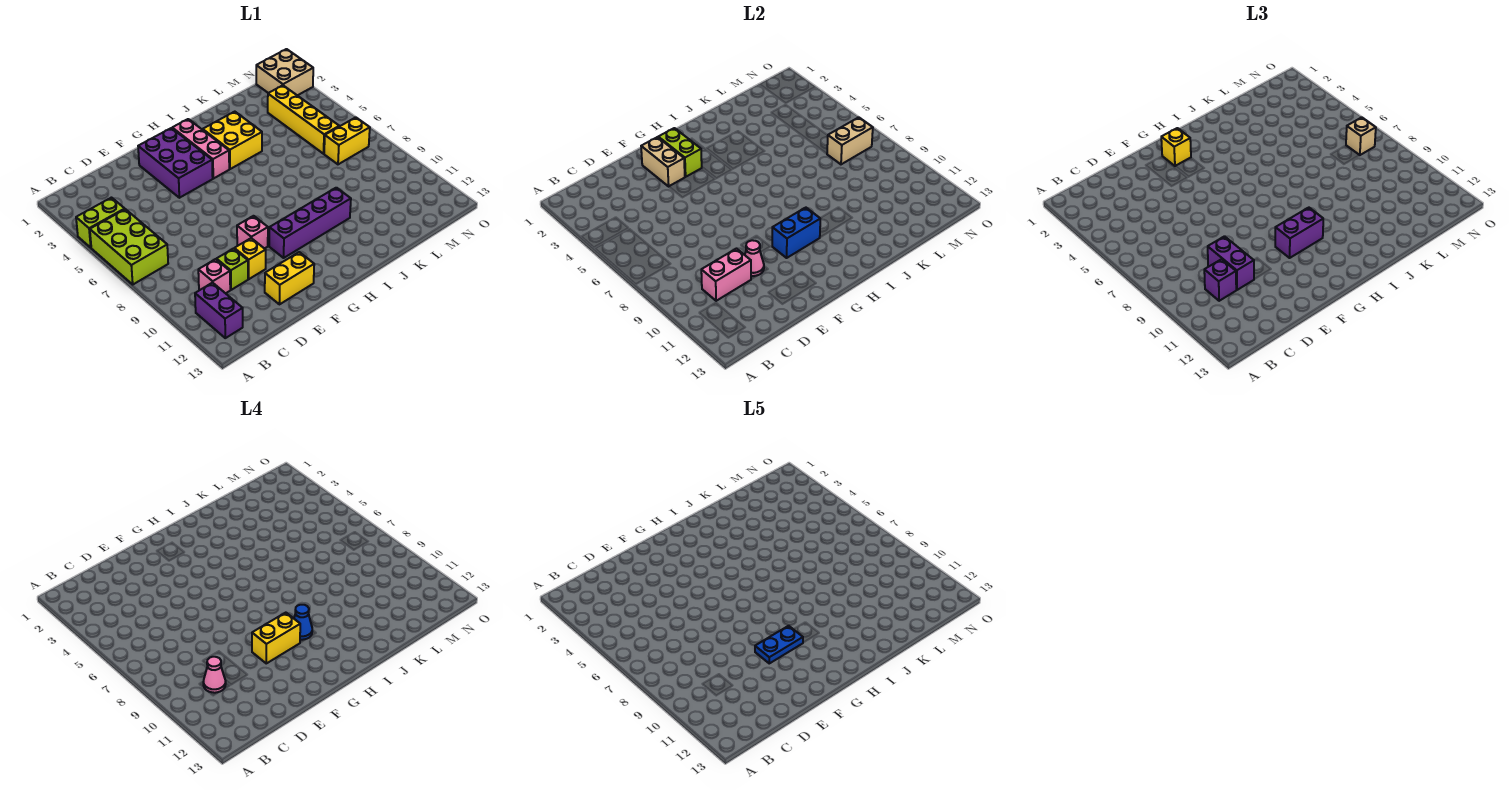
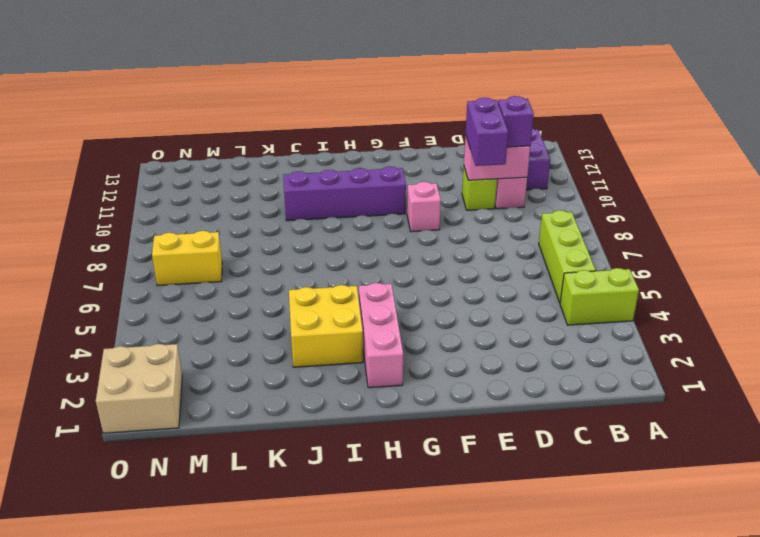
lime brick B5:B7 level 1 -> lime brick A5:B7 level 1
none -> yellow brick E10 level 1
none -> yellow brick E12:F12 level 1
none -> purple brick F2:G4 level 1
none -> yellow brick M3:M6 level 1

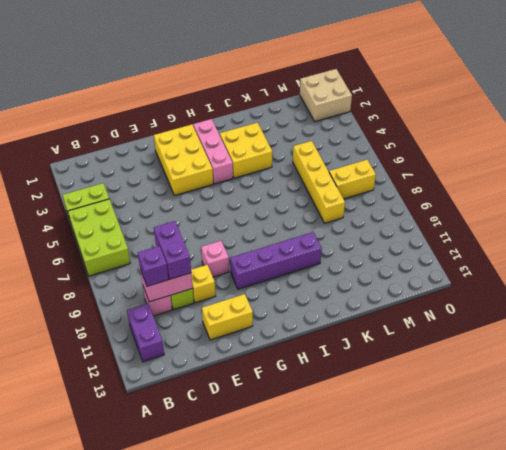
yellow brick F2:G4 level 1 -> purple brick F2:G4 level 1
yellow brick L5:L8 level 1 -> yellow brick M3:M6 level 1
none -> pink cone E10 level 2
none -> tan brick F2:F3 level 2
none -> lime brick G2:G3 level 2
none -> blue brick G10:H10 level 2

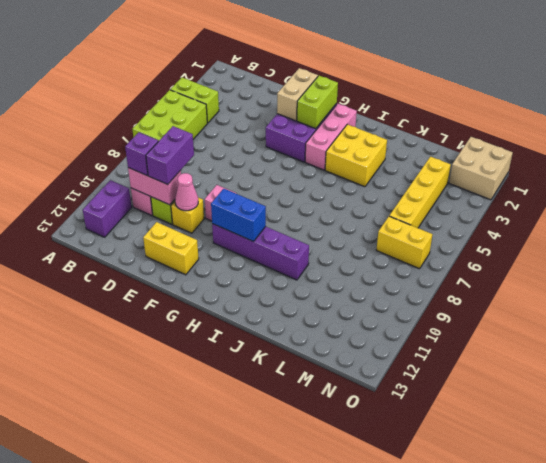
none -> tan brick M7:N7 level 2
none -> yellow brick G2 level 3
none -> purple brick G10:H10 level 3
none -> tan brick N7 level 3

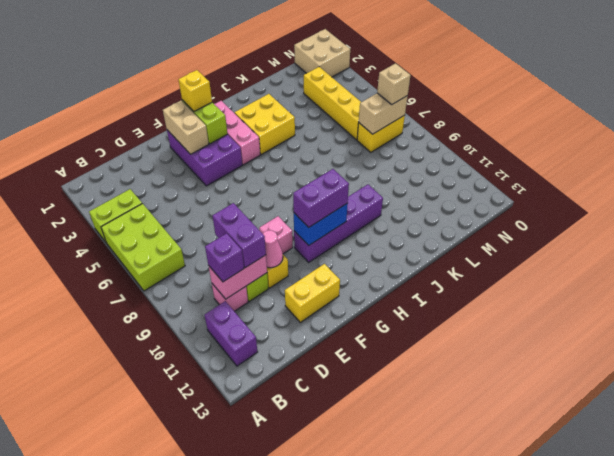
none -> pink cone C10 level 4
none -> yellow brick F10:G10 level 4
none -> blue cone H10 level 4
none -> blue plate F10:G10 level 5

